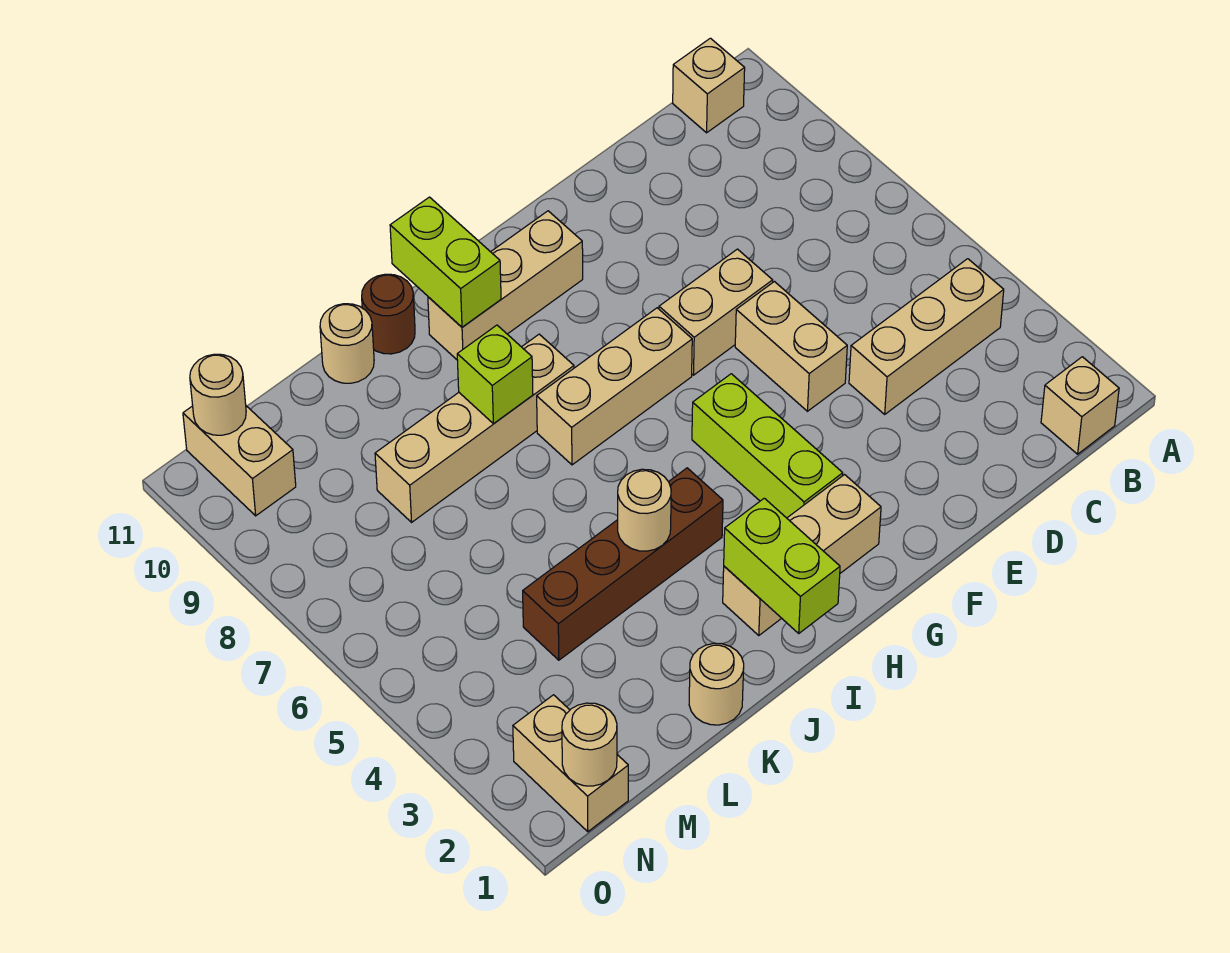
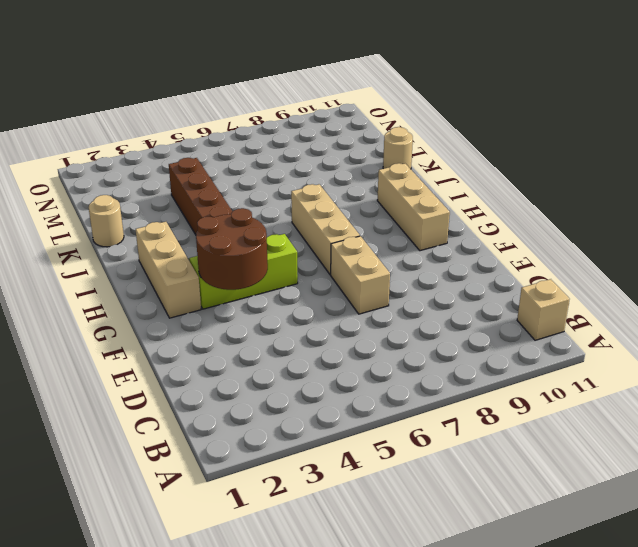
brown round brick F3:G4 level 2 -> none
none -> tan brick B1 level 1
none -> tan brick B4:D4 level 1
none -> tan brick E5:E6 level 1

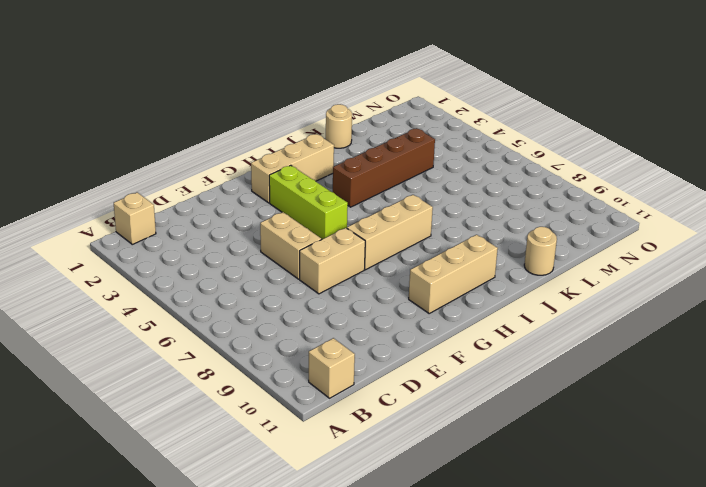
none -> tan brick B4:D4 level 1
none -> tan brick I8:L8 level 1
none -> brown round brick J11 level 1

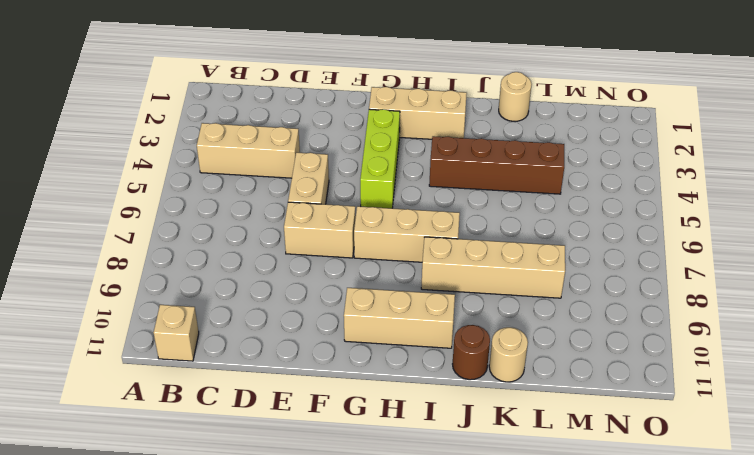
none -> tan brick B1 level 1
none -> tan brick N1:N2 level 1
none -> tan brick N10:N11 level 1

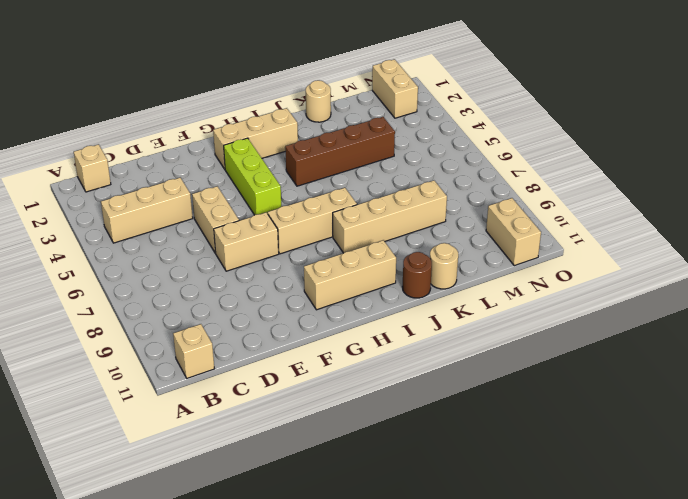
none -> lime brick I1:I2 level 2
none -> lime brick I10:I11 level 2
none -> tan round brick J4 level 2

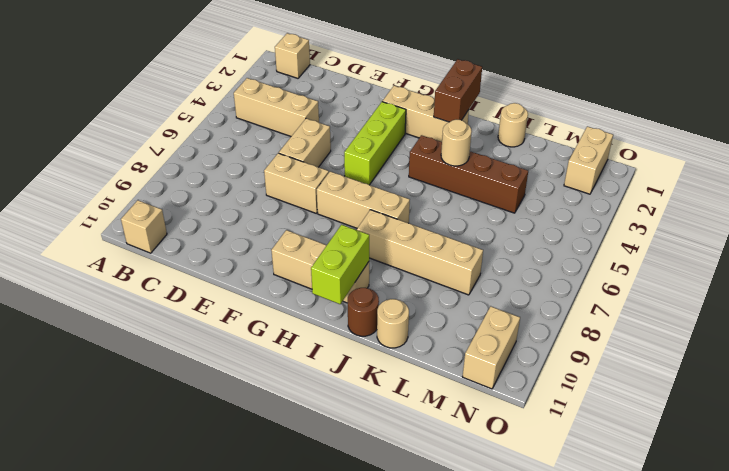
brown brick I1:I2 level 2 -> lime brick I1:I2 level 2
none -> lime brick J8 level 2
none -> tan round brick N1 level 2
none -> tan round brick N11 level 2

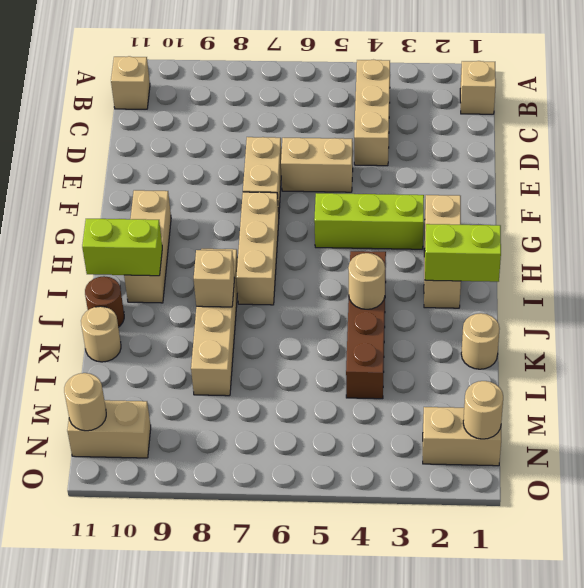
tan brick J8 level 2 -> lime brick J8 level 2

